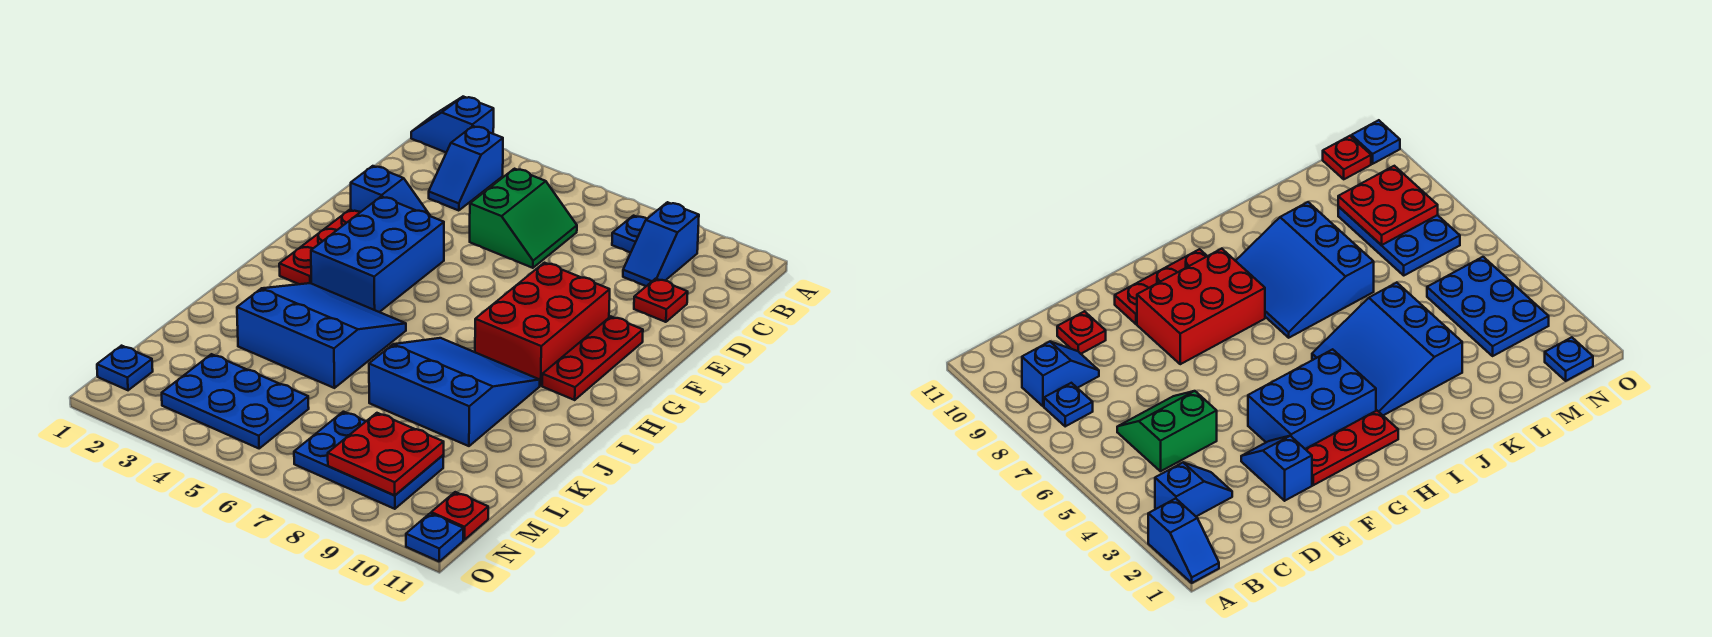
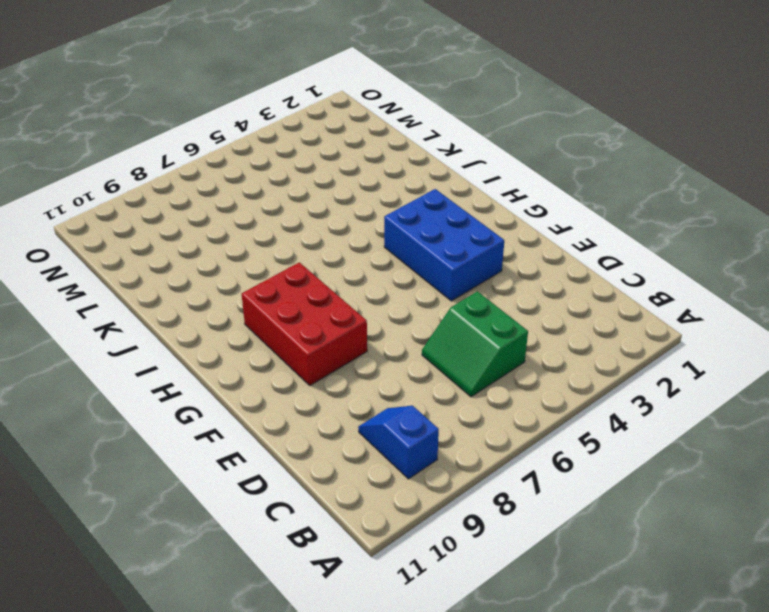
none -> blue slope A1:A2 level 1 top 2
none -> blue slope B3:C3 level 1 top B
none -> blue plate B8 level 1

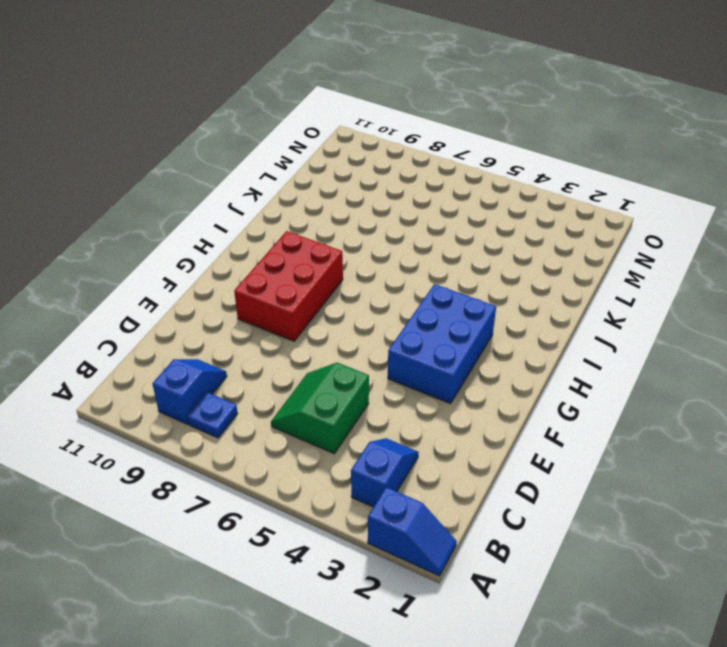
none -> red plate D10 level 1
none -> blue slope E2:E3 level 1 top 2
none -> red plate F2:H2 level 1

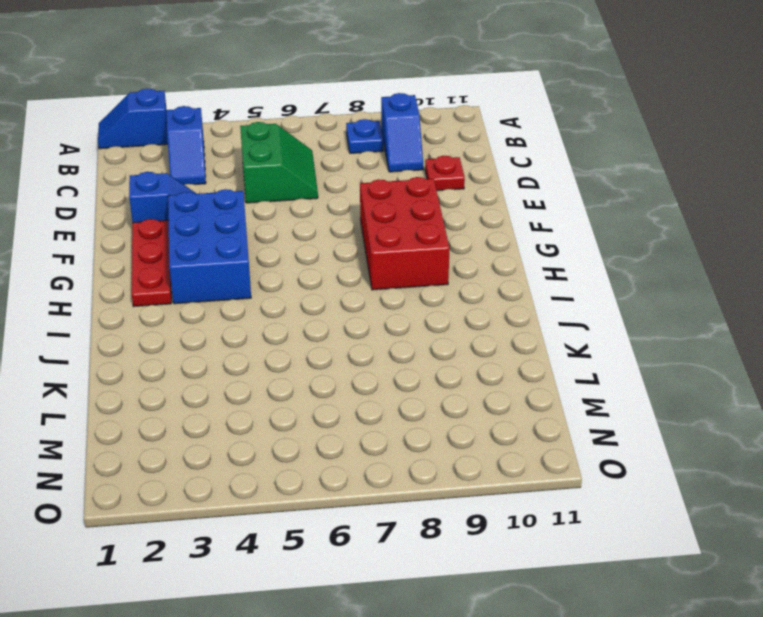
none -> red plate F10:H10 level 1
none -> blue slope I3:K5 level 1 top K
none -> blue slope I7:K9 level 1 top K

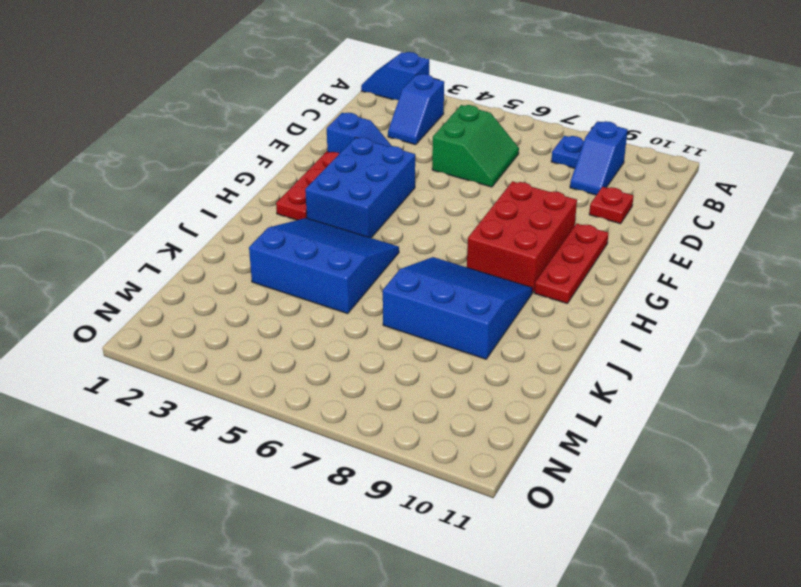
none -> blue plate M3:N5 level 1
none -> blue plate M7:N9 level 1
none -> blue plate N1 level 1

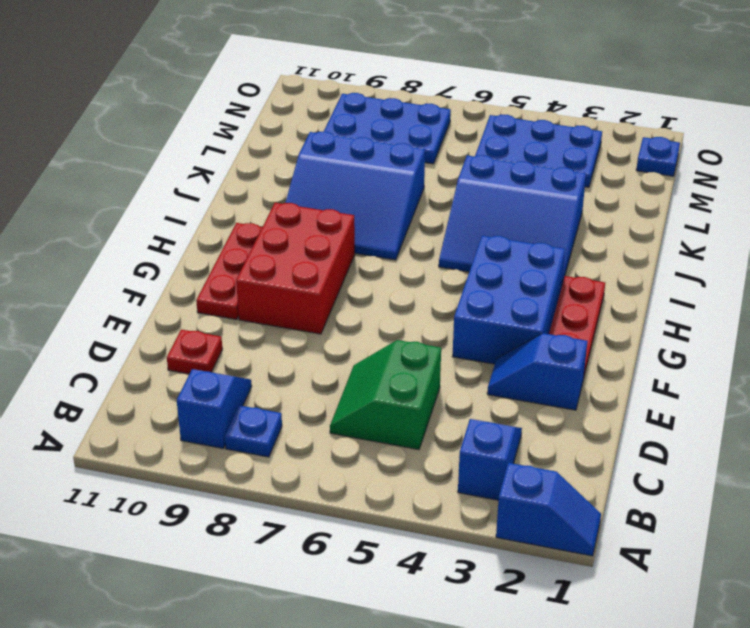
none -> red plate N11 level 1
none -> blue plate O11 level 1
none -> red plate M8:N9 level 2

